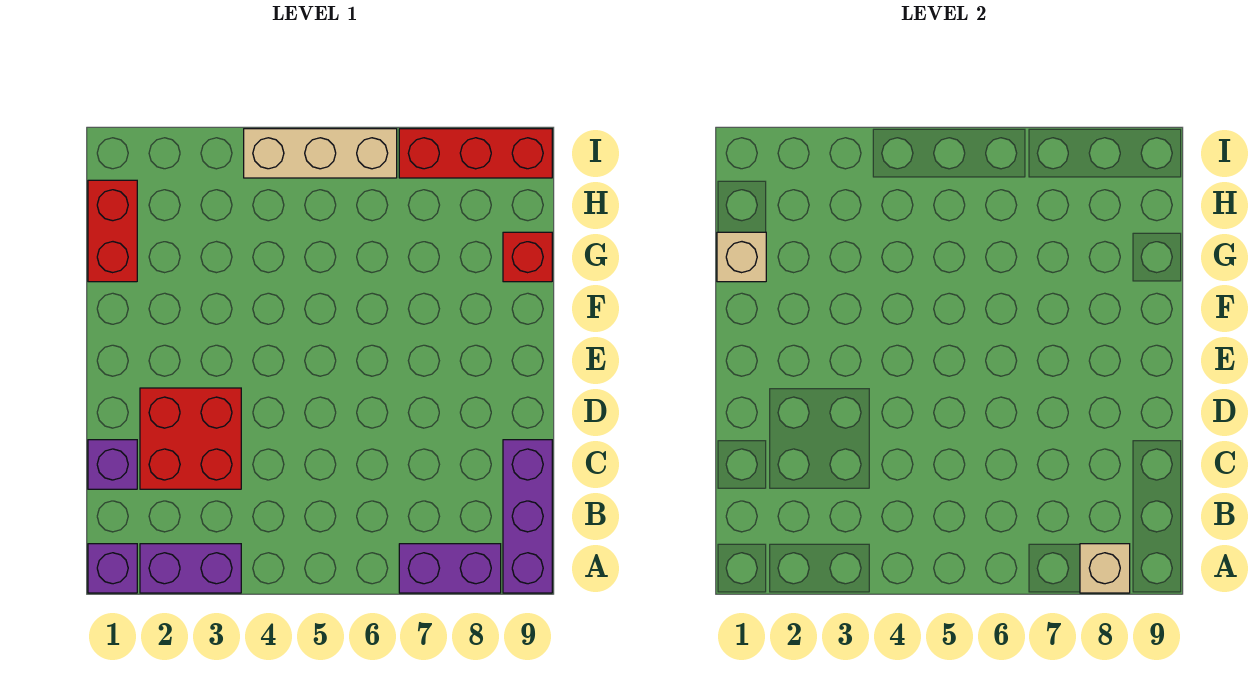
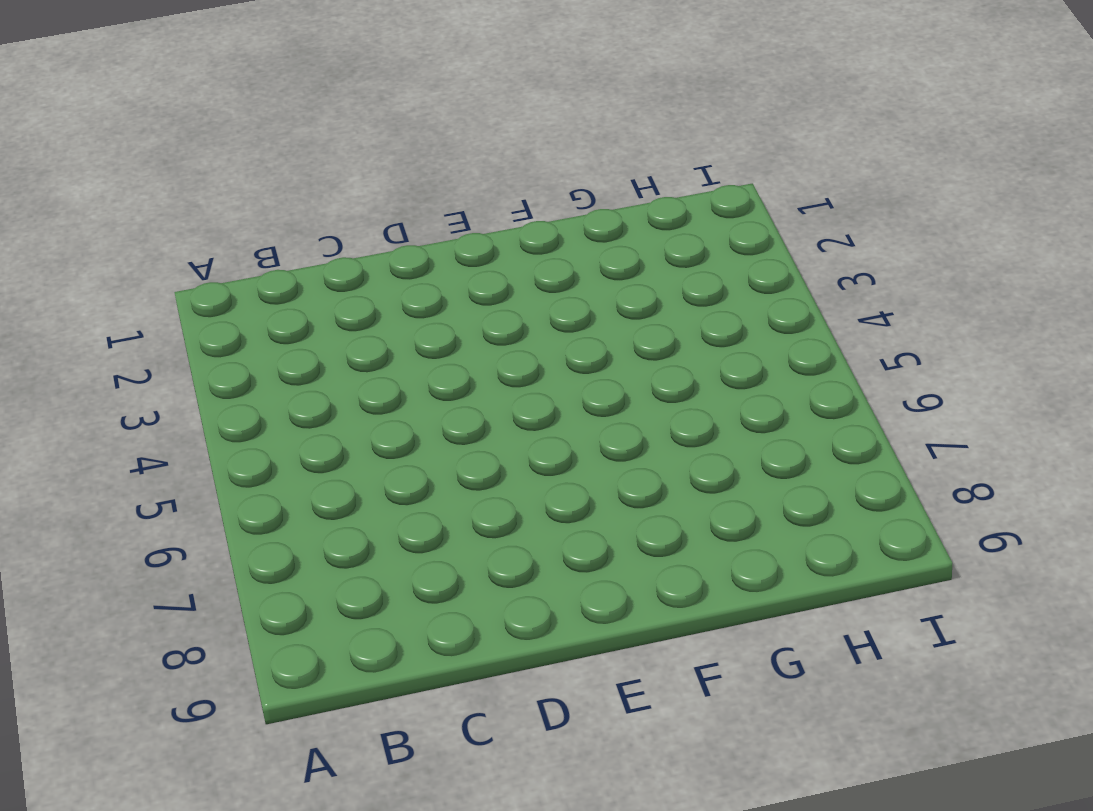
none -> purple brick A1 level 1
none -> purple brick A2:A3 level 1
none -> purple brick A7:A8 level 1

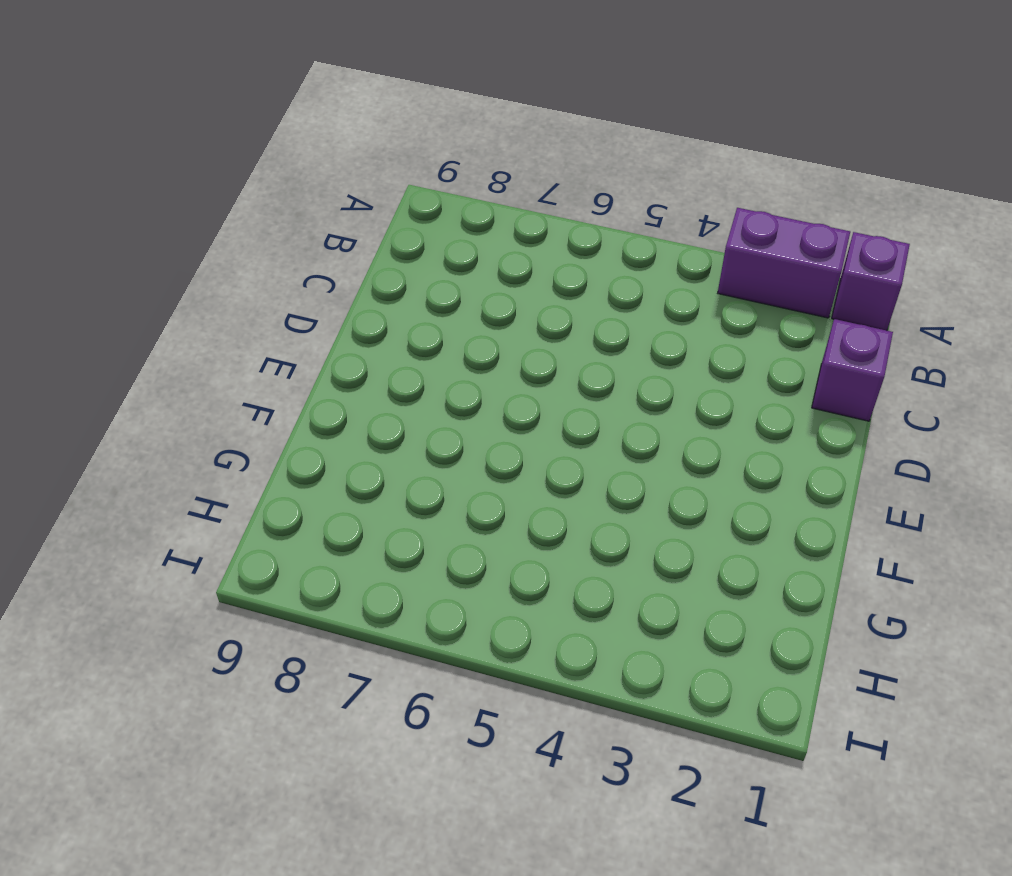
none -> purple brick A7:A8 level 1
none -> purple brick A9:C9 level 1
none -> red brick C2:D3 level 1

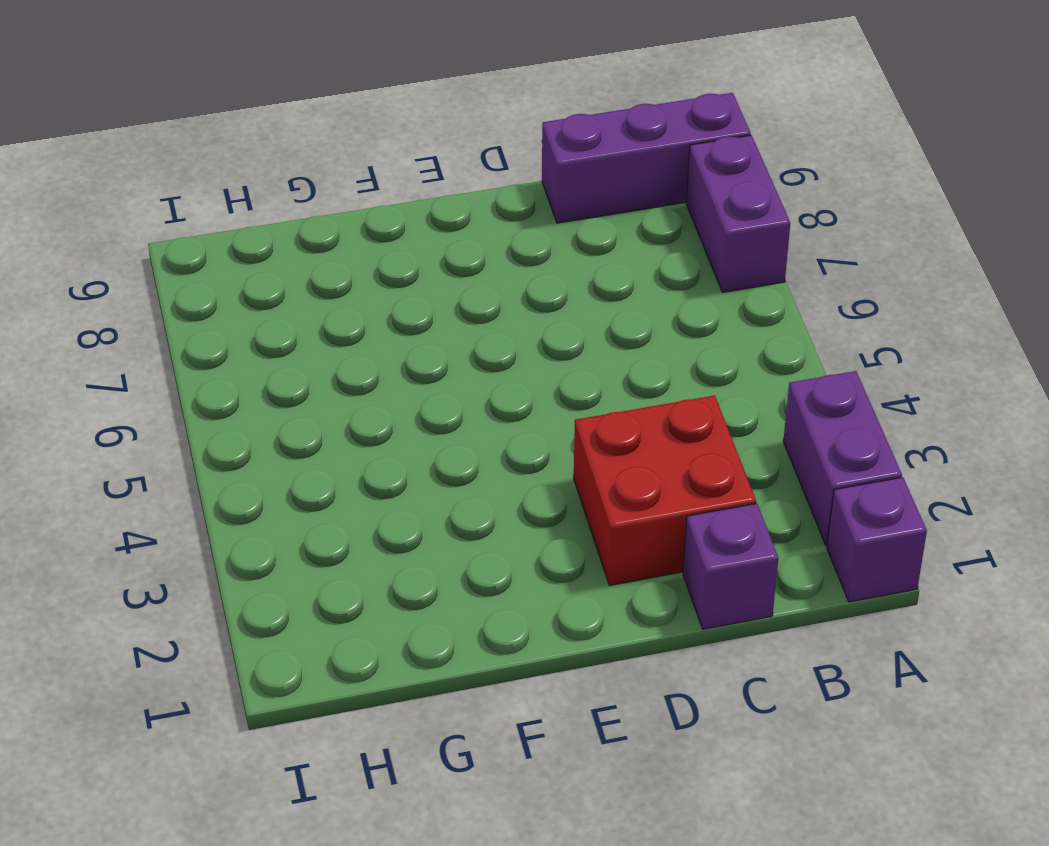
none -> red brick G1:H1 level 1
none -> red brick G9 level 1
none -> tan brick I4:I6 level 1

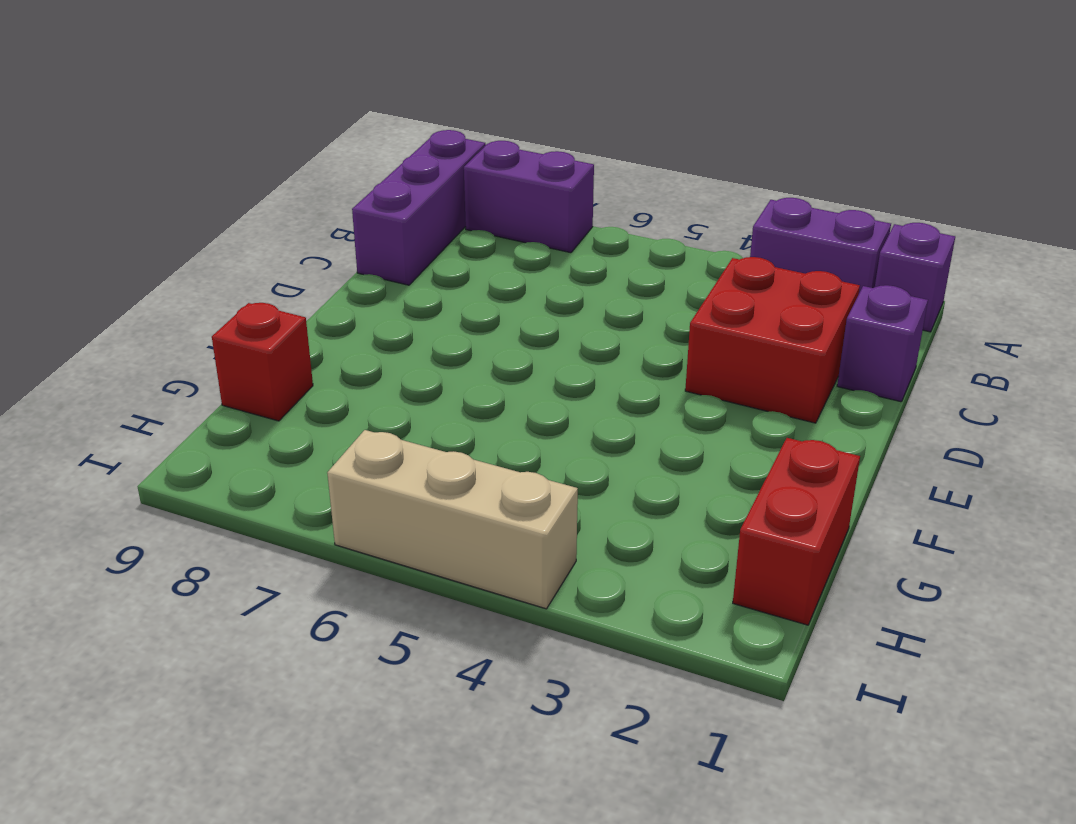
none -> red brick I7:I9 level 1
none -> tan brick A8 level 2
none -> tan brick G1 level 2

